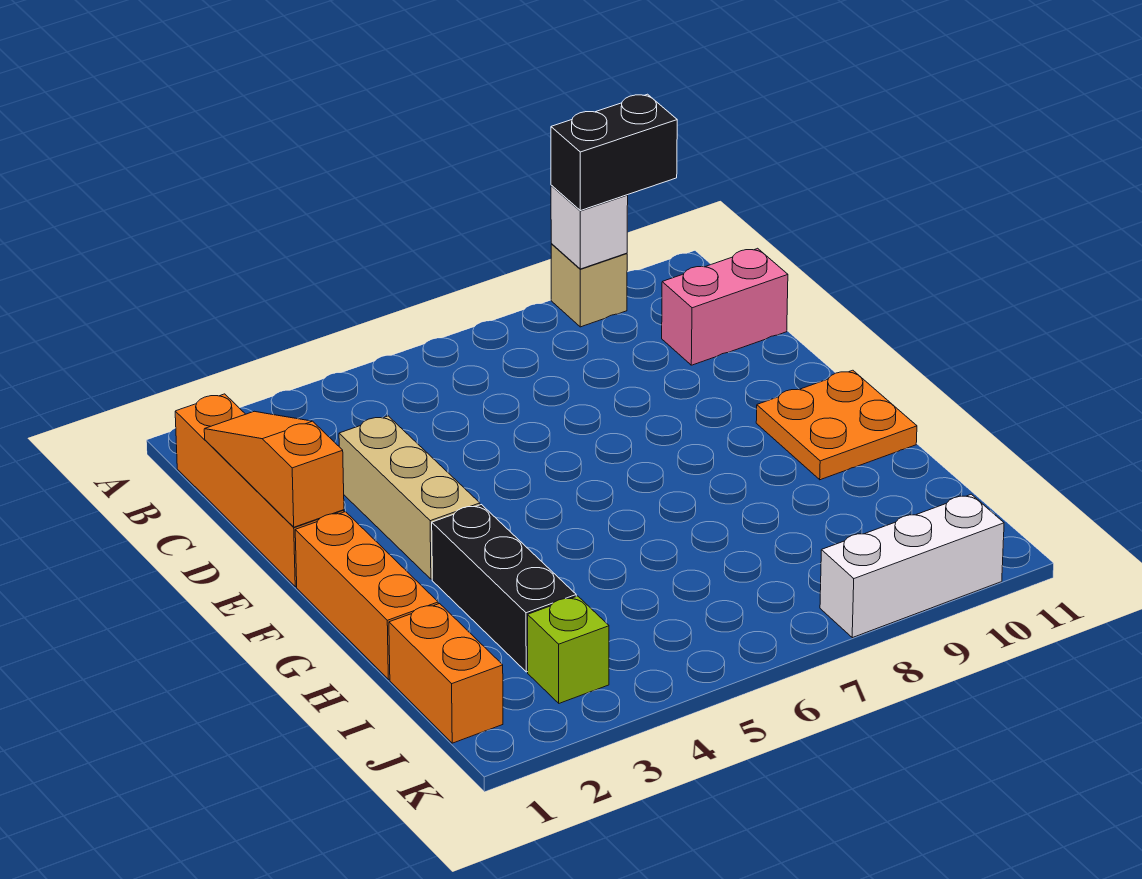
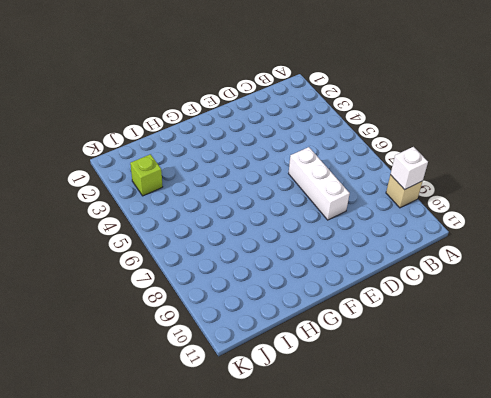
white brick D6:D8 level 1 -> white brick K8:K10 level 1
none -> orange brick B1:E1 level 1
none -> pink brick C10:C11 level 1
none -> tan brick D3:F3 level 1

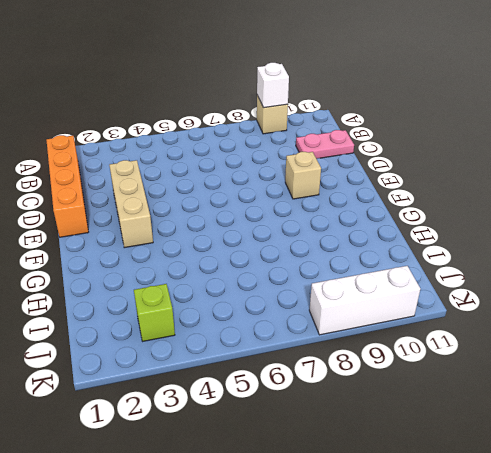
pink plate C10:C11 level 1 -> pink brick C10:C11 level 1
tan brick E9 level 1 -> none
none -> orange brick F1:H1 level 1
none -> orange plate F10:G11 level 1
none -> black brick G3:I3 level 1

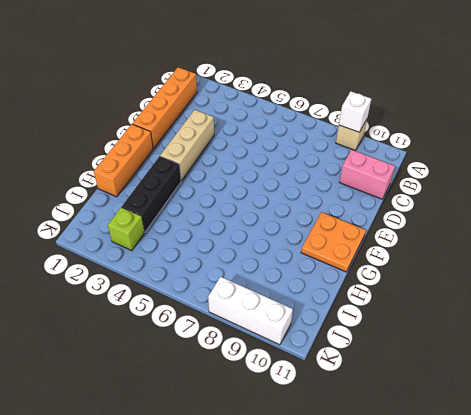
none -> orange brick I1:J1 level 1
none -> orange slope C1:E1 level 2 top E
none -> black brick A9:A10 level 3

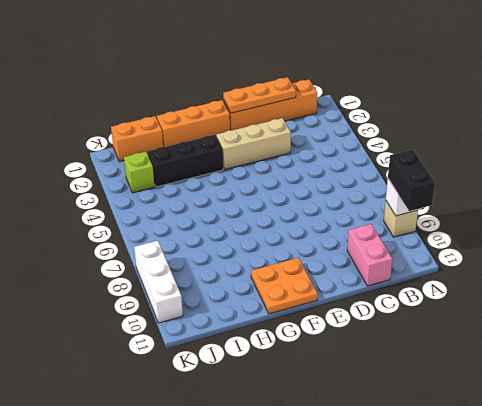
orange plate C1:E1 level 2 -> orange slope C1:E1 level 2 top E

